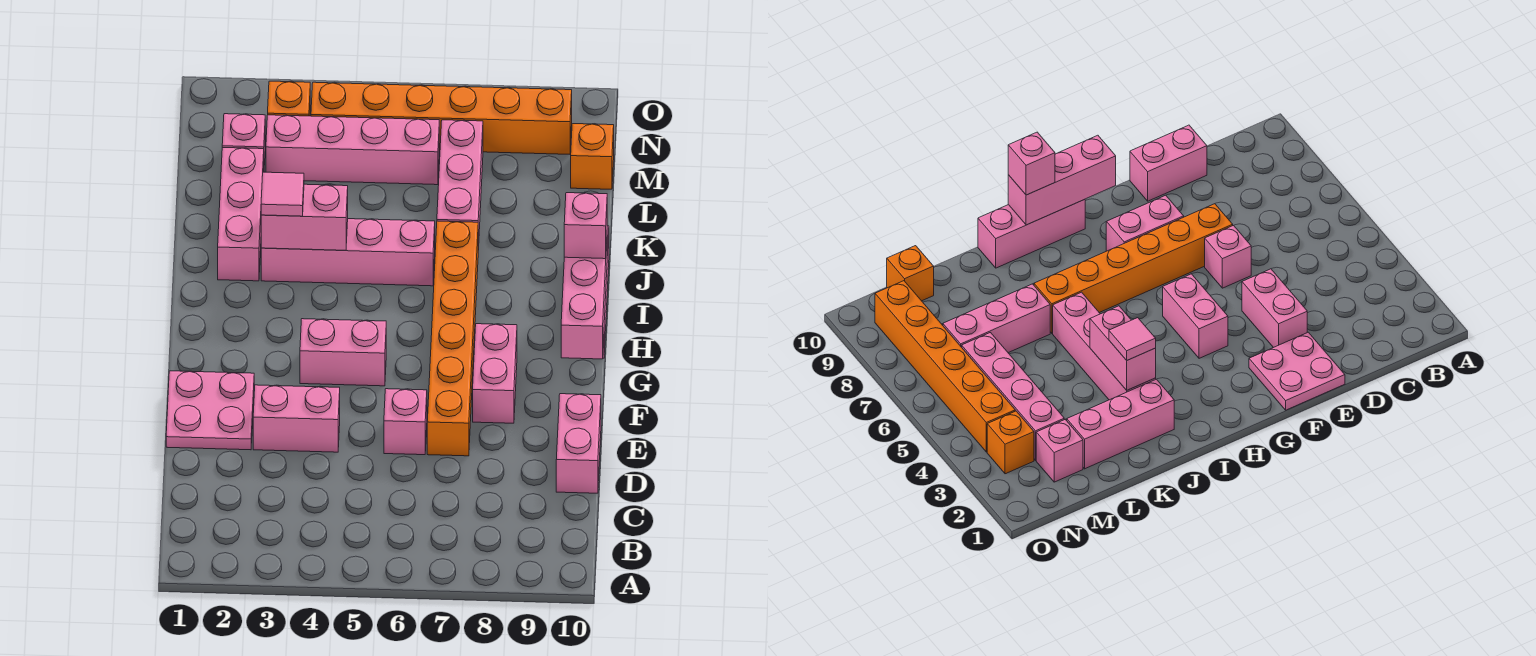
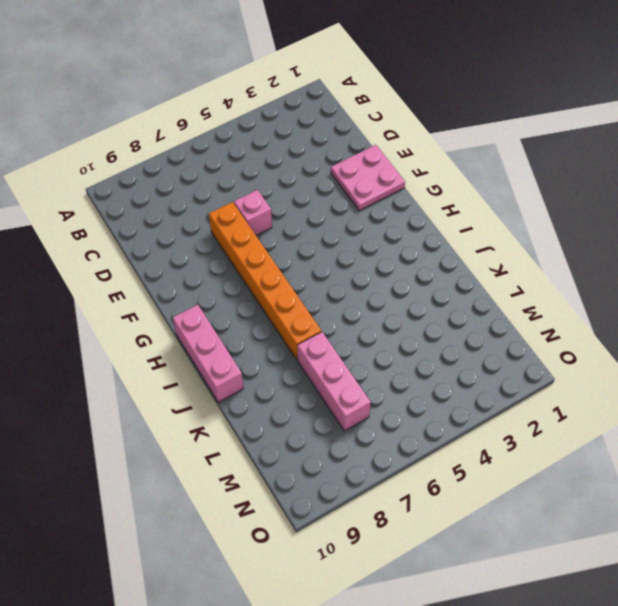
none -> pink brick D10:E10 level 1
none -> pink brick E3:E4 level 1
none -> pink brick F8:G8 level 1

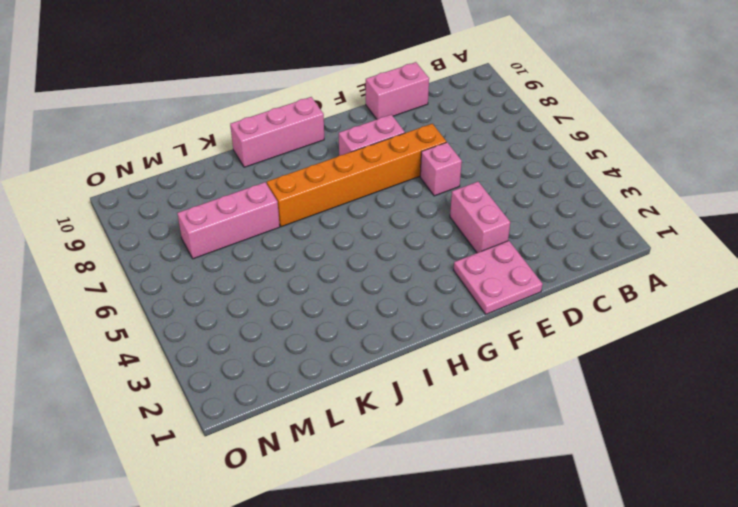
none -> pink brick G4:G5 level 1
none -> pink brick J2:L2 level 1
none -> pink brick J3:J6 level 1

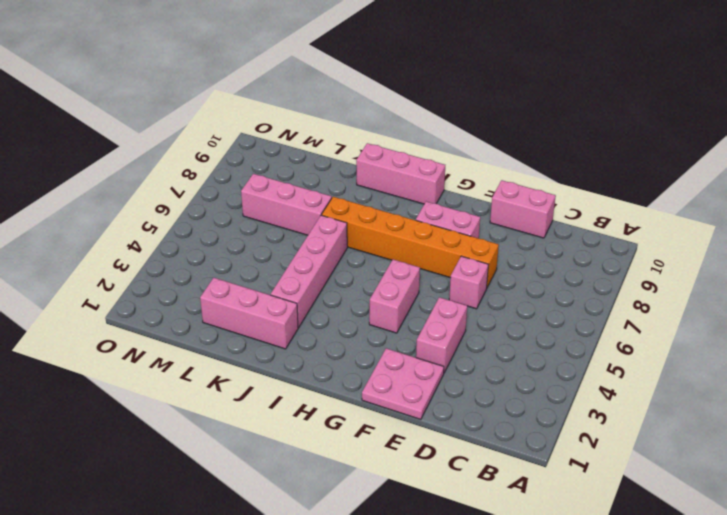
none -> pink brick M2 level 1
none -> pink brick M3:M6 level 1
none -> orange brick M10 level 1

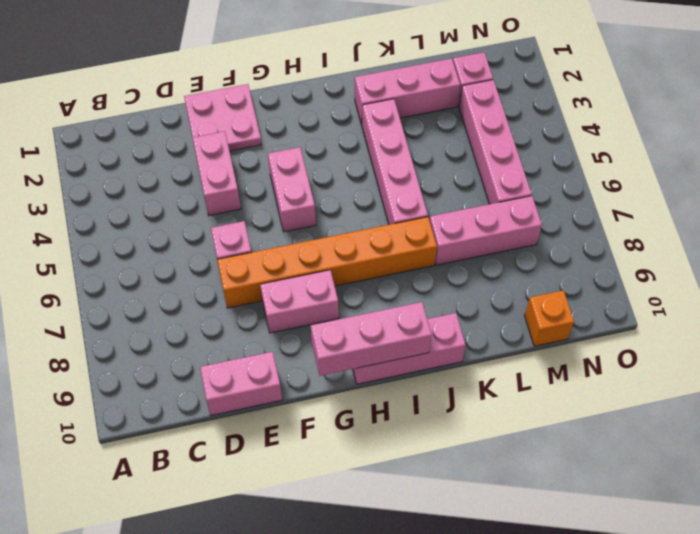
none -> orange brick N3 level 1
none -> orange brick N4:N9 level 1
none -> pink brick J3:J4 level 2

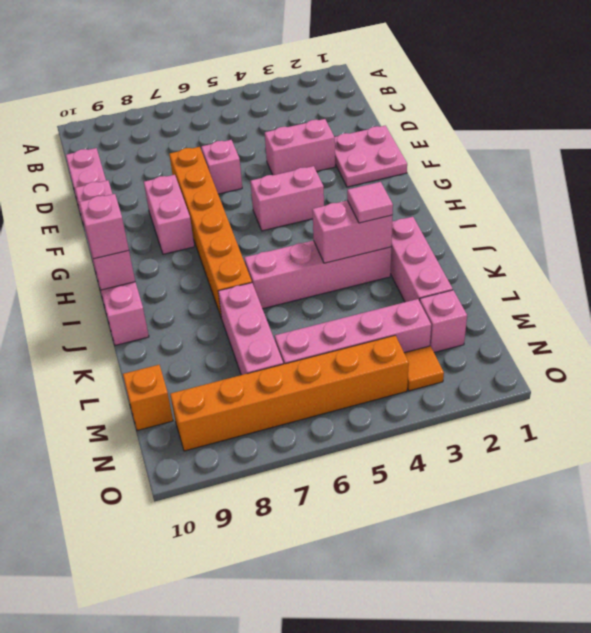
orange tile N3 level 1 -> orange brick N3 level 1

